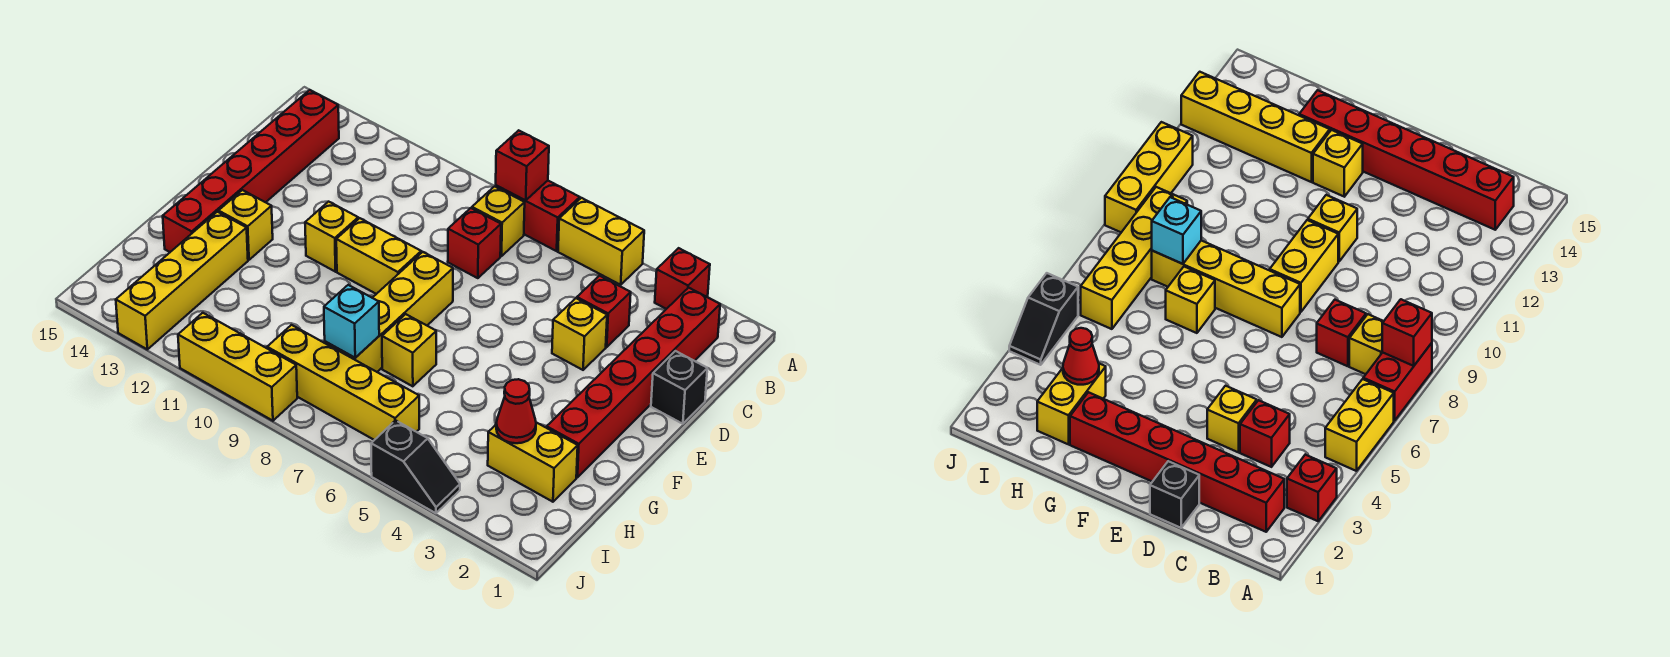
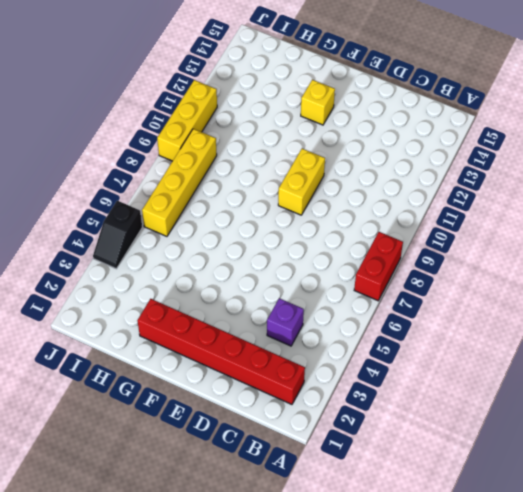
purple brick C4 level 1 -> red brick C4 level 1
none -> red brick A3 level 1
none -> yellow brick A5:A6 level 1
none -> yellow brick B8 level 1

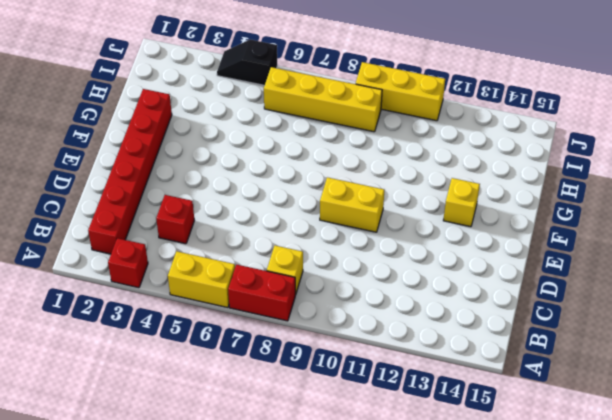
none -> red brick B14:G14 level 1
none -> red brick C8 level 1
none -> black brick D1 level 1

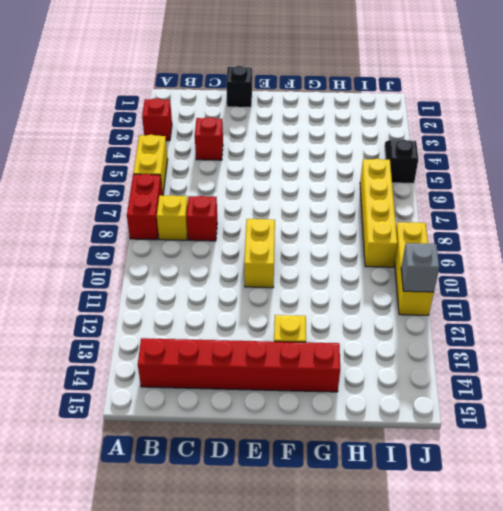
grey brick J11 level 2 -> none
none -> red brick B2:G2 level 1
none -> yellow brick D4 level 1
none -> yellow brick E8:H8 level 1

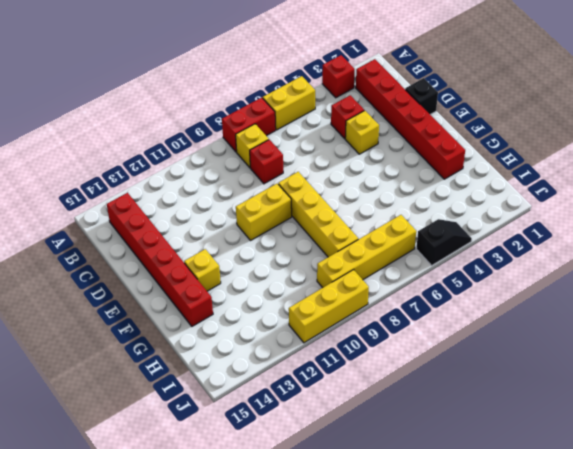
none -> yellow brick E11 level 1
none -> yellow brick G7 level 1
none -> yellow brick G13:J13 level 1

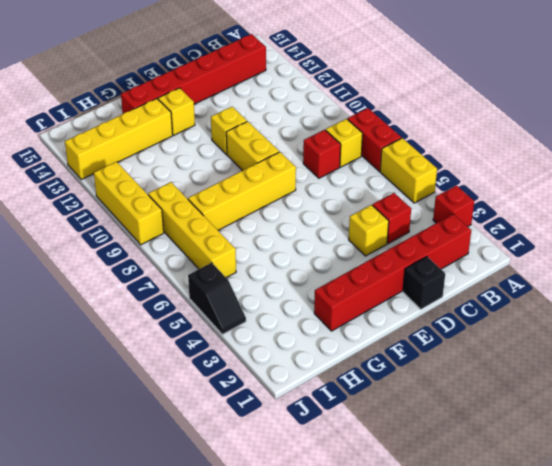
none -> yellow brick G7 level 1
none -> yellow brick H2:H3 level 1
none -> red brick A8 level 2

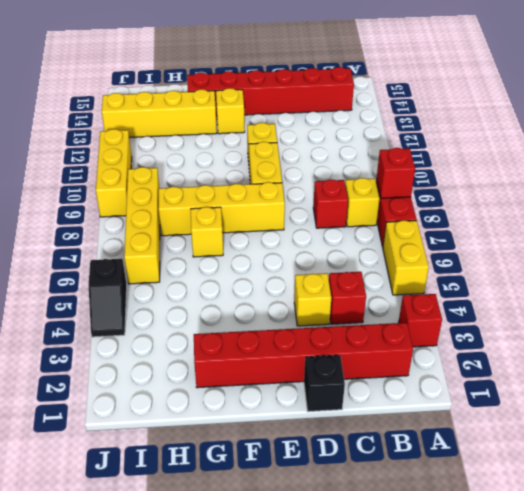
none -> yellow brick H2:H3 level 1
none -> red cone H3 level 2
none -> cyan brick H8 level 2

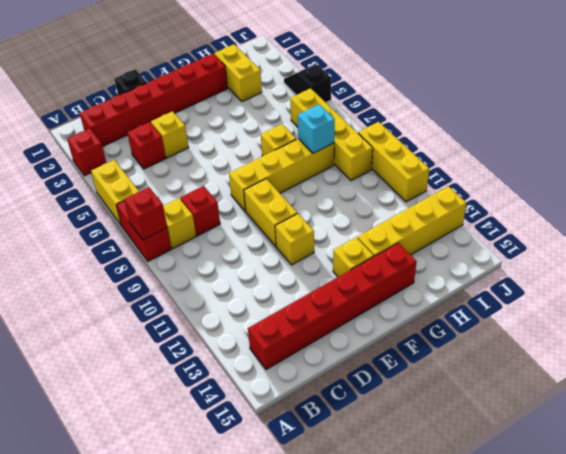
none -> red cone H3 level 2

